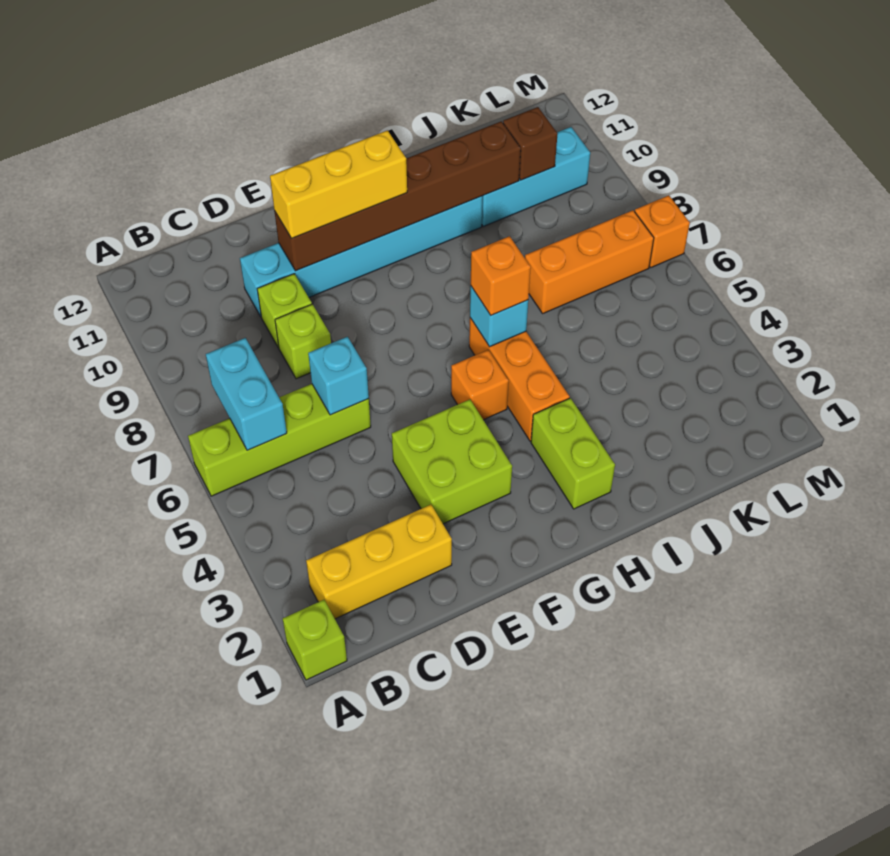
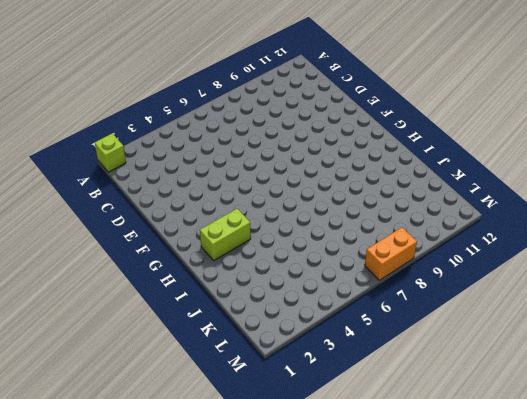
orange brick M7:M8 level 1 -> orange brick M7 level 1
none -> lime brick A6:D6 level 1
none -> yellow brick B2:D2 level 1
none -> lime brick D8 level 1

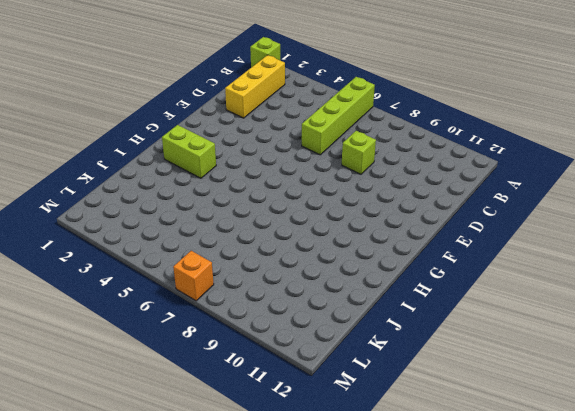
none -> lime brick D9 level 1
none -> cyan brick D10:I10 level 1
none -> lime brick E3:F4 level 1

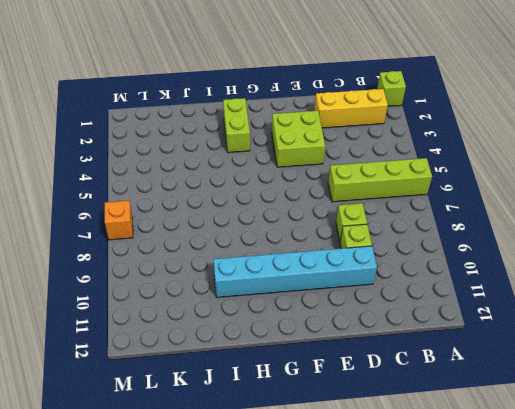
none -> orange brick G5 level 1
none -> orange brick H4:H6 level 1
none -> orange brick J7:L7 level 1

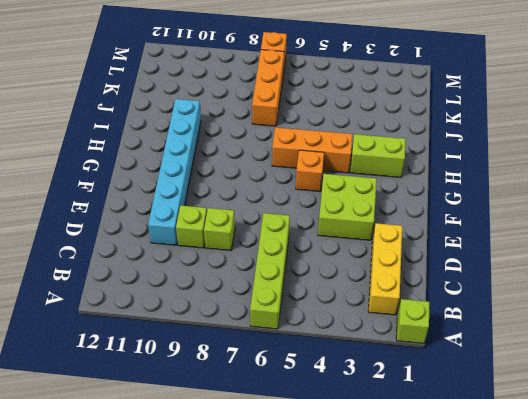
none -> cyan brick J10:L10 level 1
none -> cyan brick B6:B7 level 2
none -> cyan brick D6 level 2

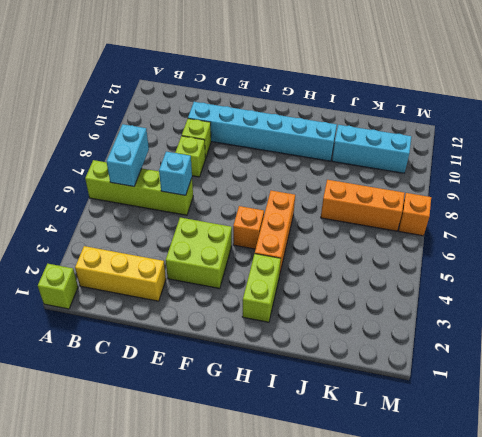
none -> brown brick E10:J10 level 2
none -> cyan brick H6 level 2
none -> brown brick K10 level 2

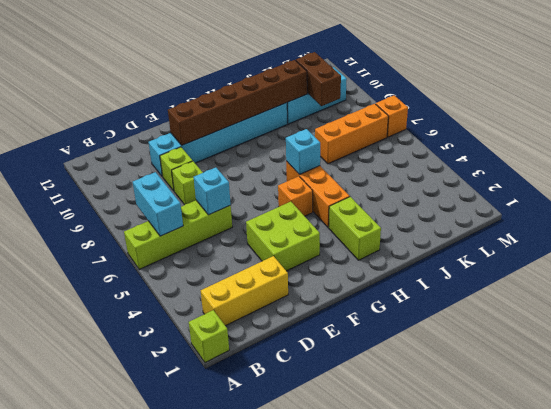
brown brick K9:K10 level 2 -> brown brick K10 level 2
none -> yellow brick E10:G10 level 3
none -> orange brick H6 level 3

